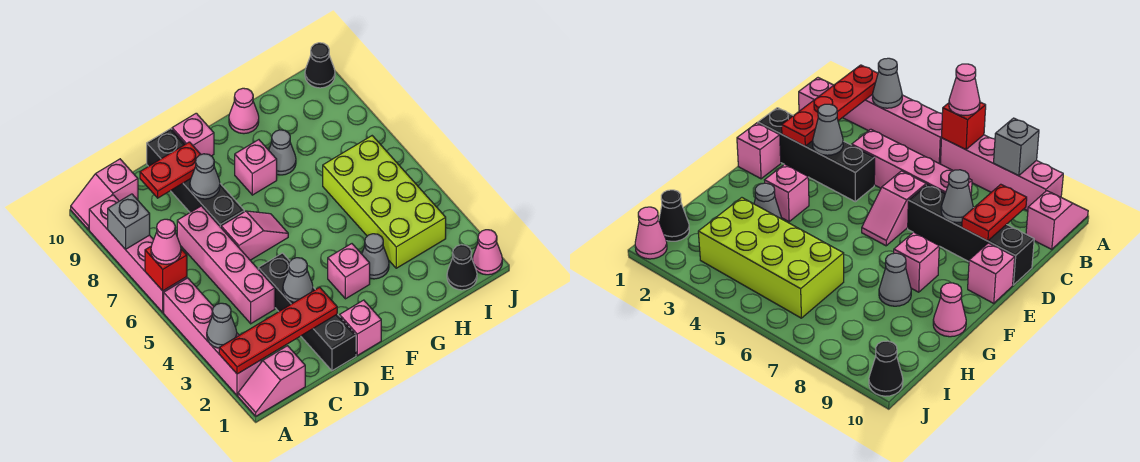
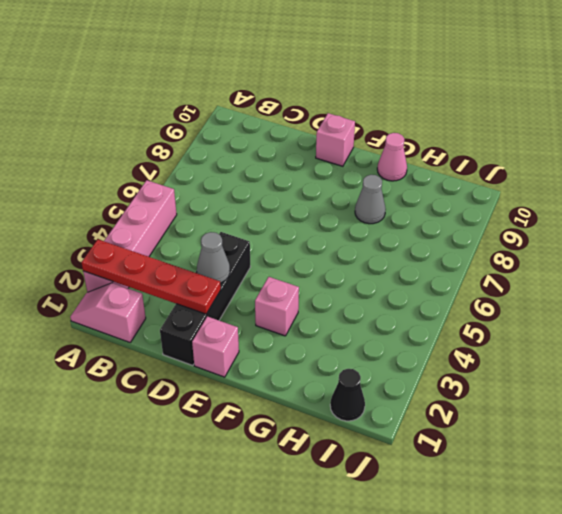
none -> pink brick A6:A9 level 1
none -> pink slope A10:B10 level 1 top B
none -> pink brick C4:C7 level 1

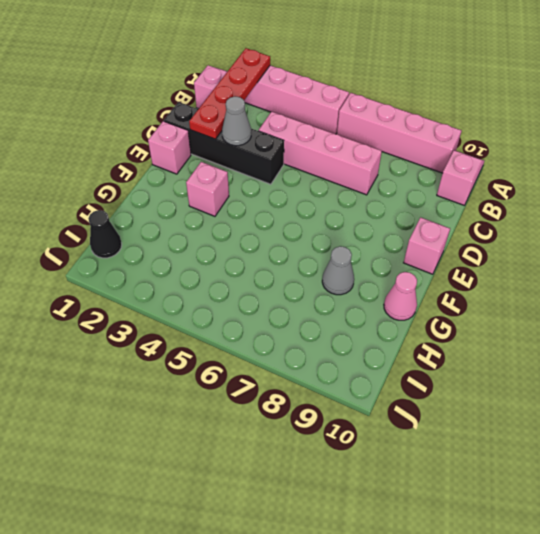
none -> pink slope D6:E6 level 1 top D
none -> black brick D7:D10 level 1
none -> pink brick F8 level 1

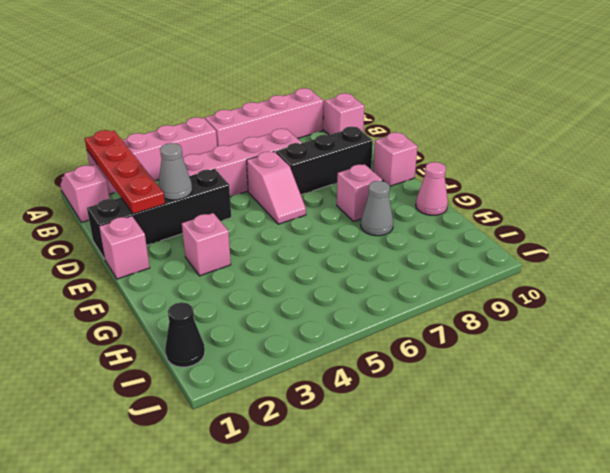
black brick D7:D9 level 1 -> black brick D7:D10 level 1
none -> grey cone G3 level 1
none -> lime brick H3:I6 level 1
none -> pink cone J1 level 1

